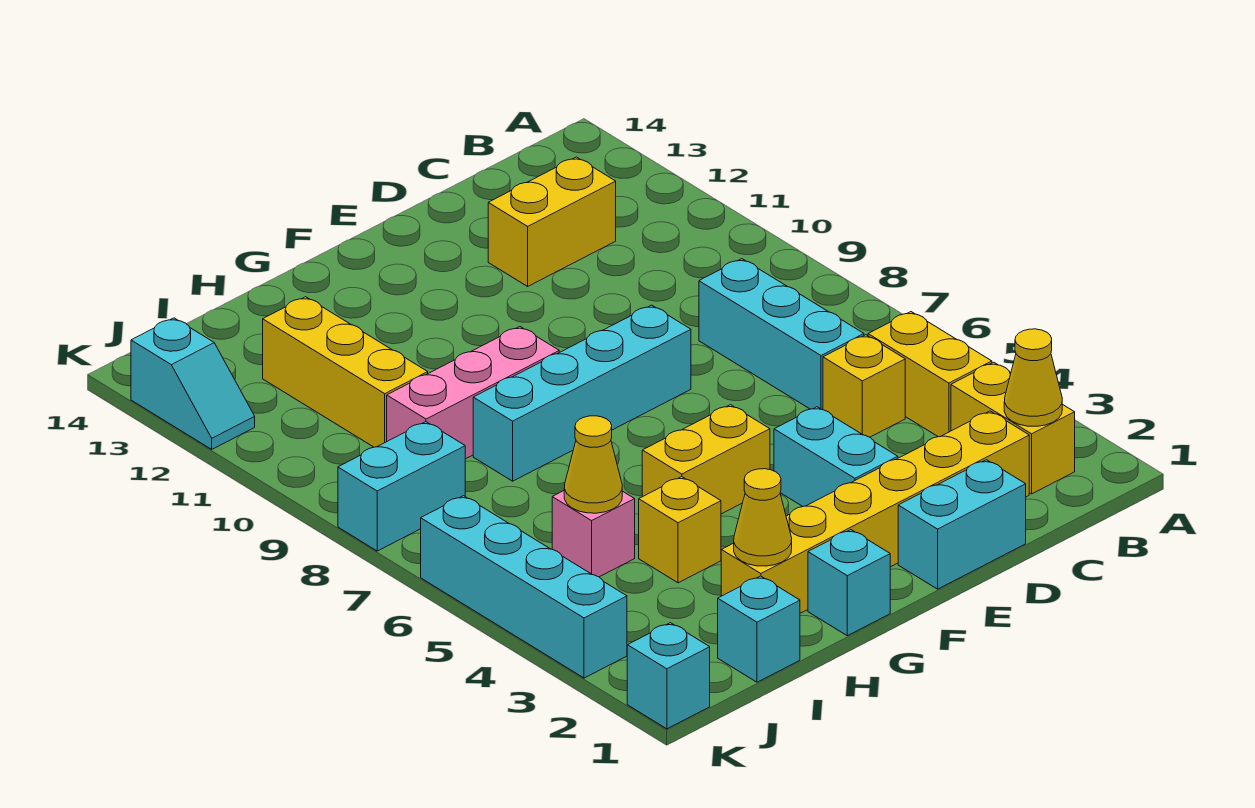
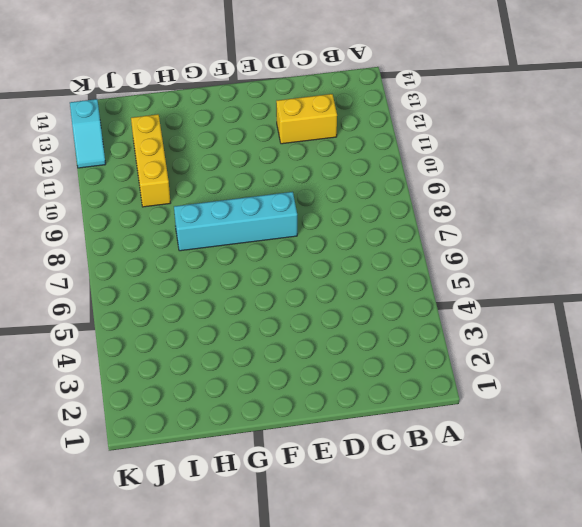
none -> yellow brick B2:B3 level 1
none -> yellow brick B4:B5 level 1
none -> yellow brick C2:H2 level 1

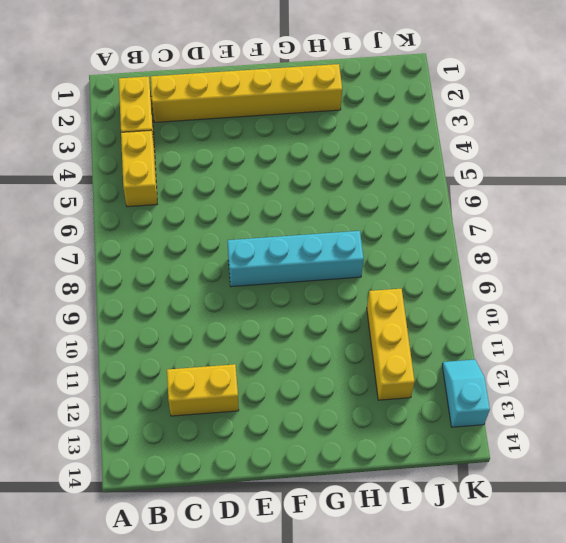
none -> yellow brick C5 level 1
none -> cyan brick C6:C8 level 1
none -> cyan brick D1:E1 level 1

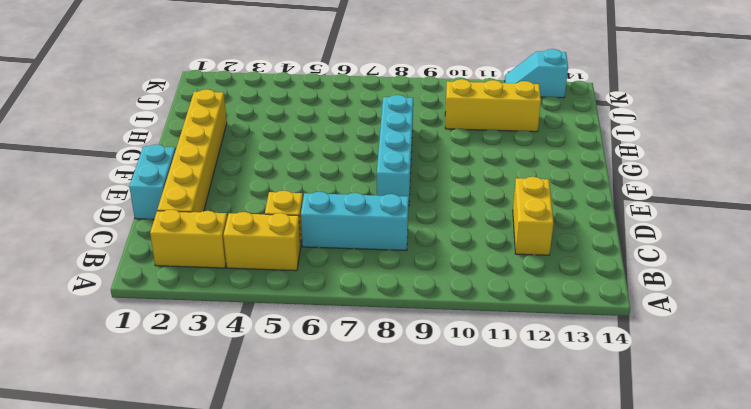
none -> cyan brick E3:E4 level 1
none -> yellow brick F5:G5 level 1
none -> cyan brick G1 level 1

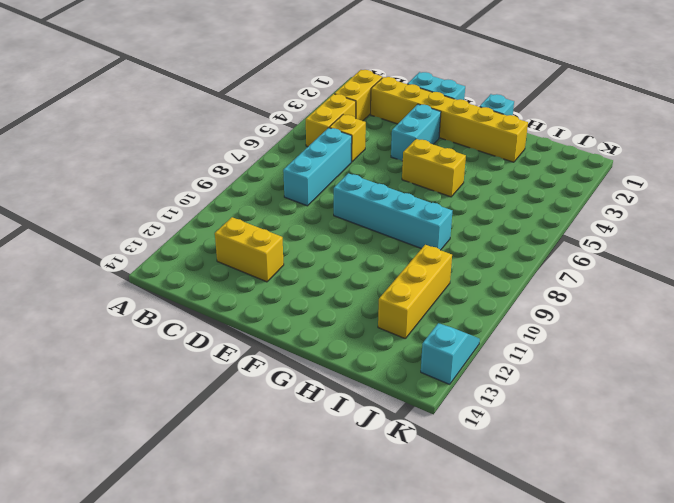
none -> pink brick G9:I9 level 1
none -> yellow brick H4 level 1
none -> cyan brick I1 level 1

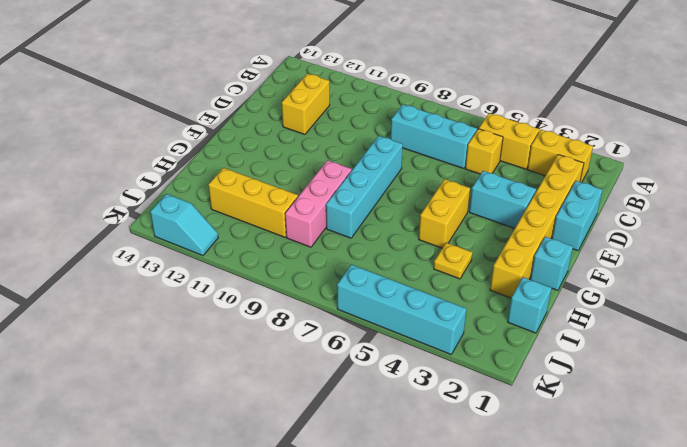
yellow plate H4 level 1 -> yellow brick H4 level 1
none -> pink brick I5 level 1
none -> cyan brick J8:K8 level 1
none -> cyan brick K1 level 1

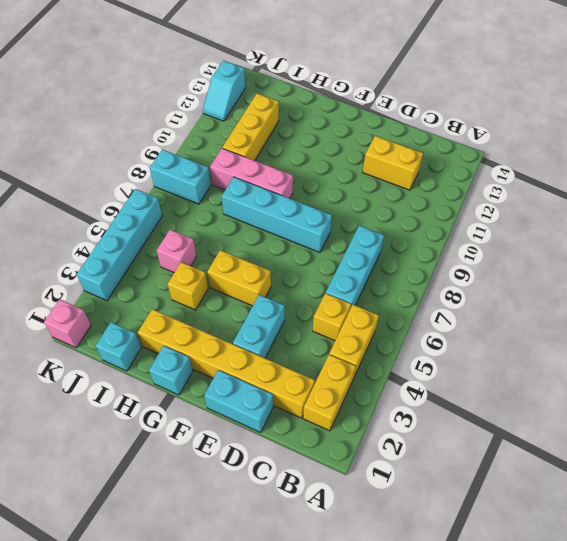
pink brick K1 level 1 -> cyan brick K1 level 1
none -> yellow cone B2 level 2
none -> yellow cone H2 level 2
none -> yellow cone I5 level 2

